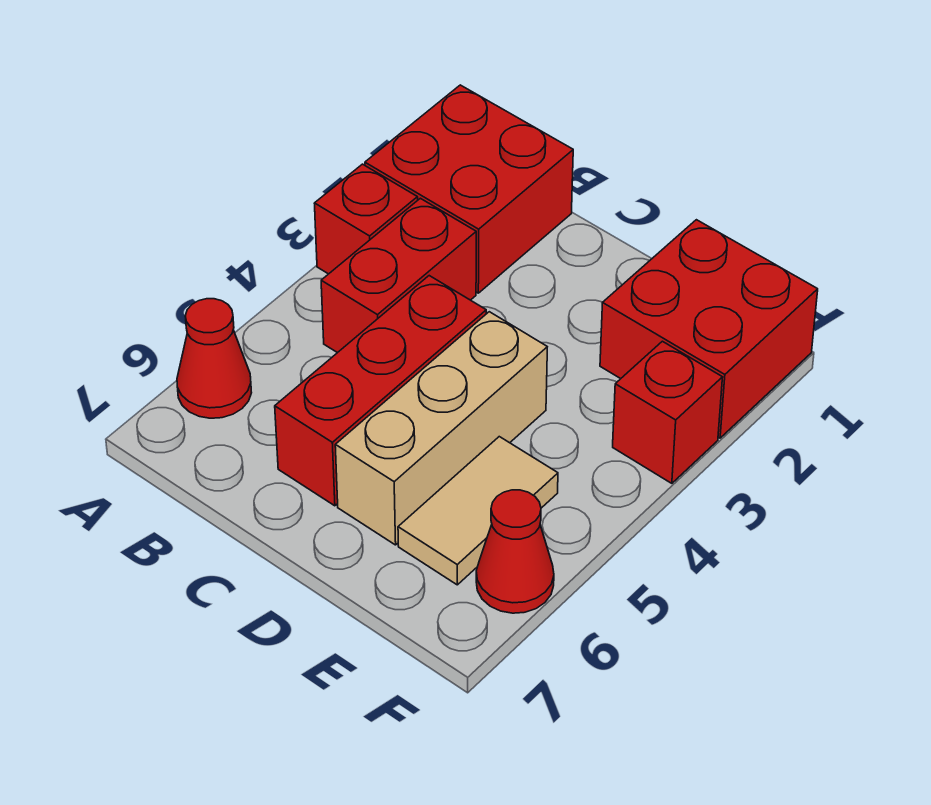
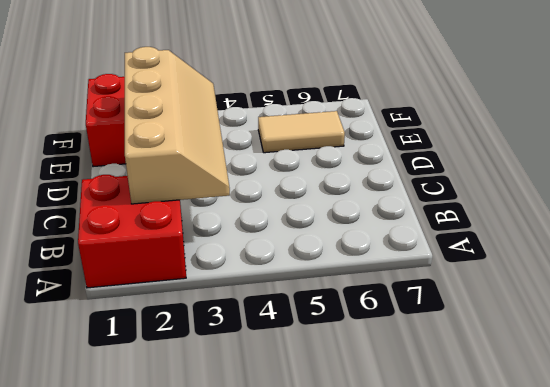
tan slope B2:E3 level 2 top 2 -> none
none -> red brick A3 level 1
none -> red cone A6 level 1

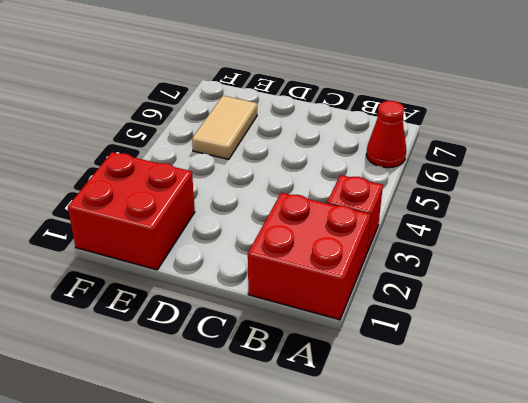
none -> red brick B3:B4 level 1
none -> red brick C4:C6 level 1

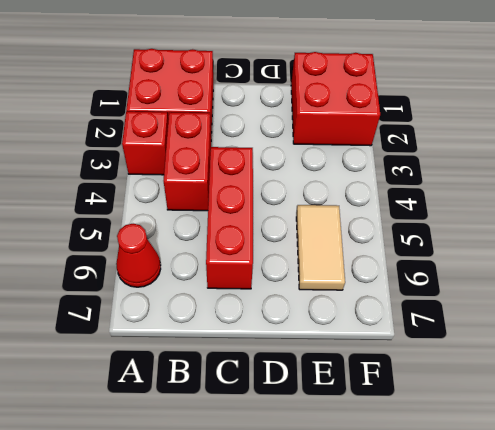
none -> tan brick D4:D6 level 1
none -> red brick F3 level 1

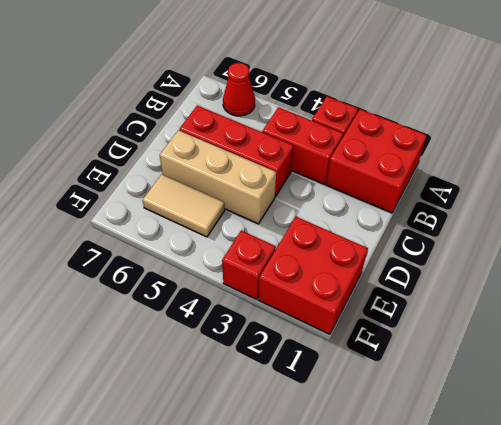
none -> red cone F6 level 1

